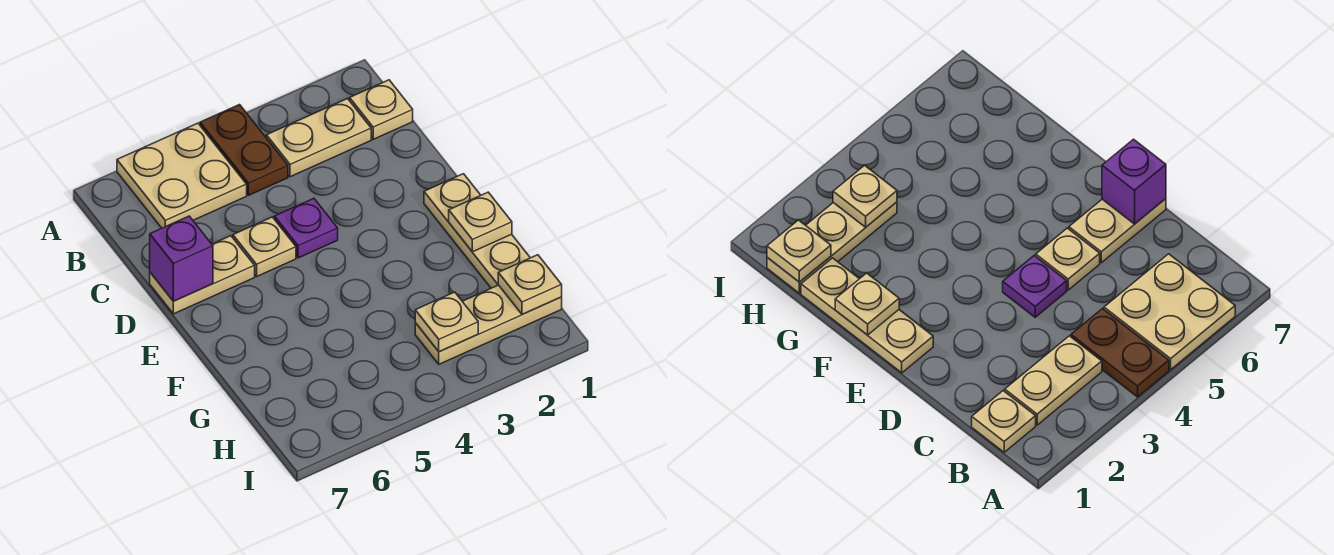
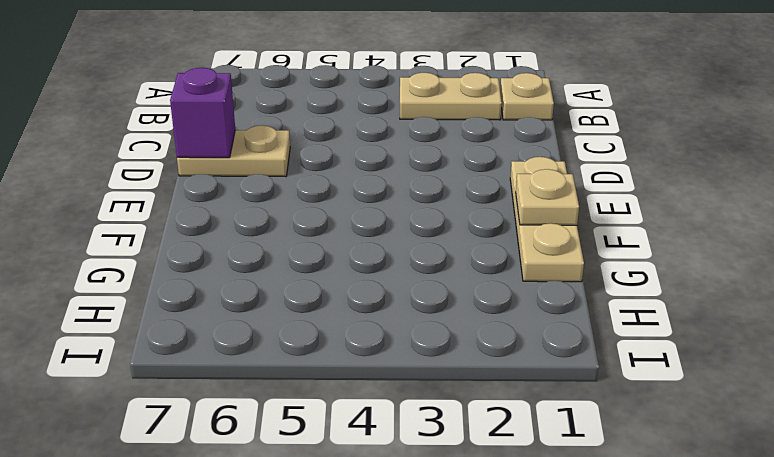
none -> brown plate A4:B4 level 1
none -> tan plate A5:B6 level 1
none -> purple plate D4 level 1

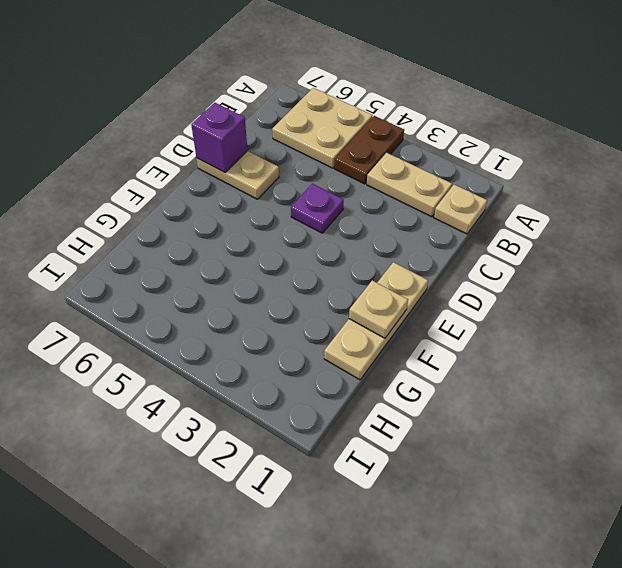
none -> tan plate D5 level 1
none -> tan plate H1:H3 level 1
none -> tan plate H1 level 2

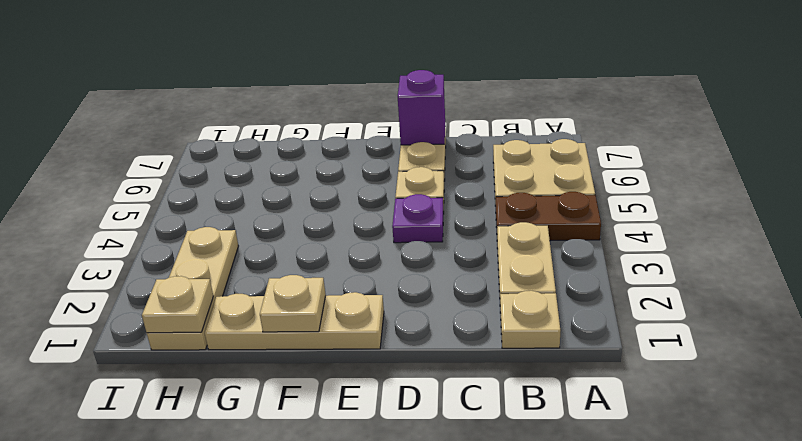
none -> tan plate H3 level 2

